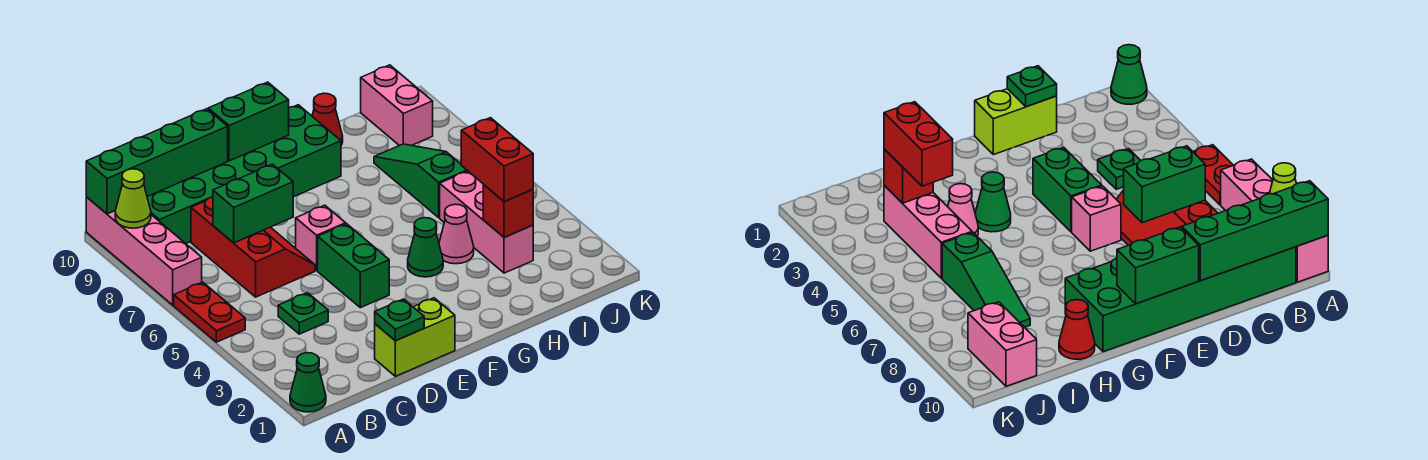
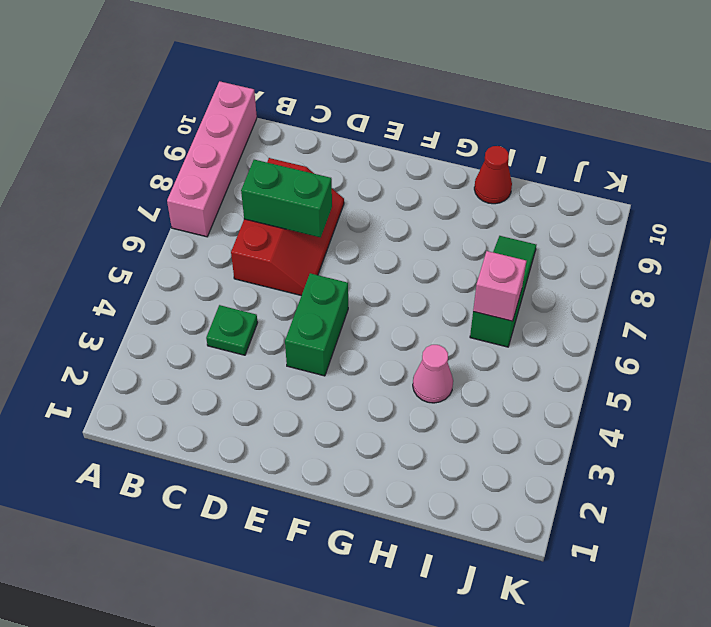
pink brick I6 level 2 -> pink brick E6 level 1
none -> green cone A1 level 1
none -> red plate A5:A6 level 1
none -> green brick B9:G10 level 1

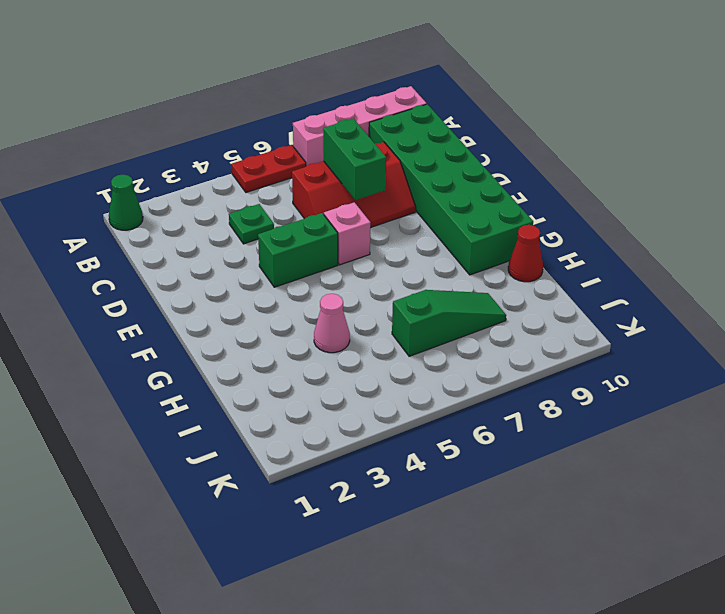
none -> lime brick D1:E1 level 1
none -> green cone G4 level 1
none -> pink brick I3:I5 level 1

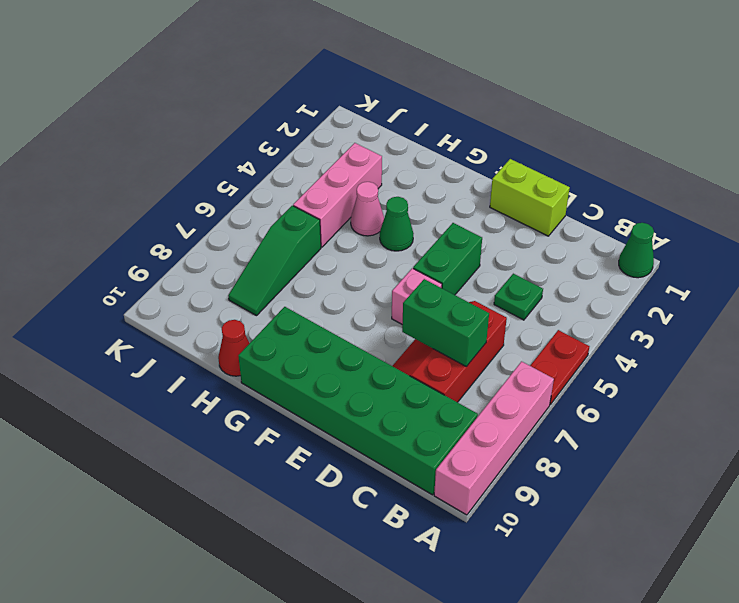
none -> pink brick J9:J10 level 1
none -> lime cone A9 level 2
none -> green brick A10:D10 level 2

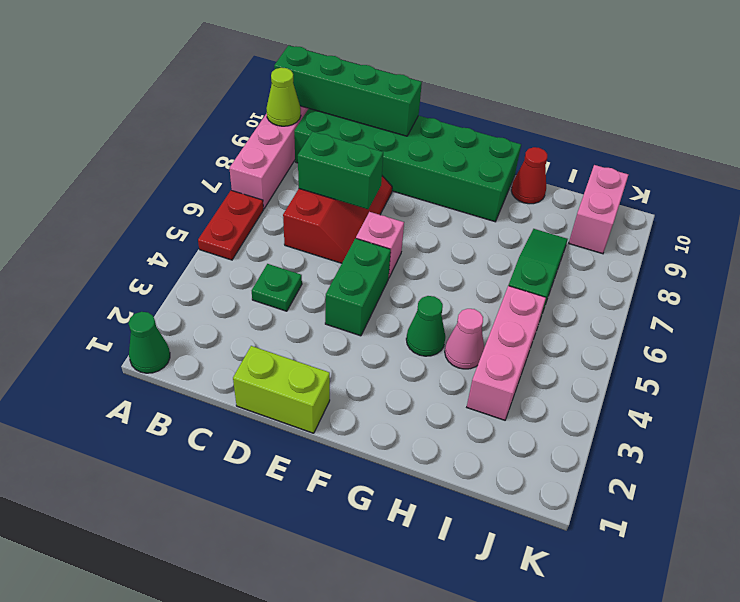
none -> green plate D1 level 2
none -> green brick E10:F10 level 2
none -> red brick I3 level 2

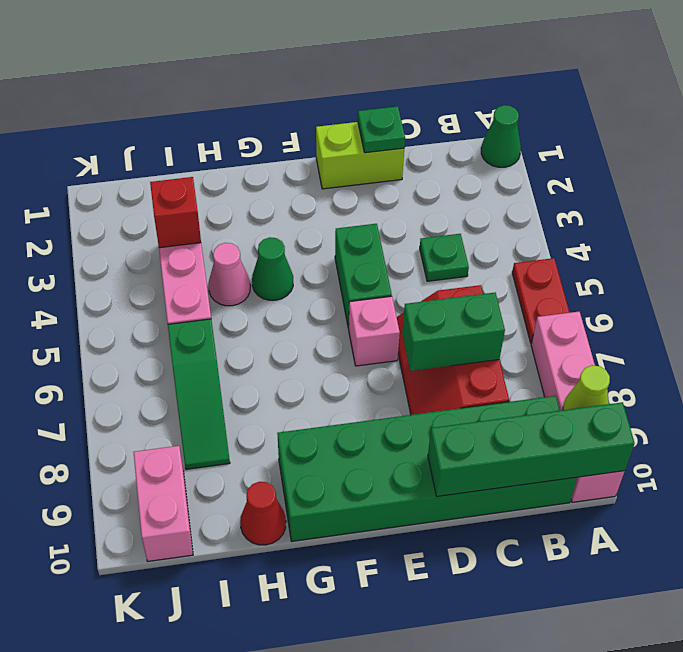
none -> green brick E10:F10 level 2
none -> red brick I3:I4 level 3

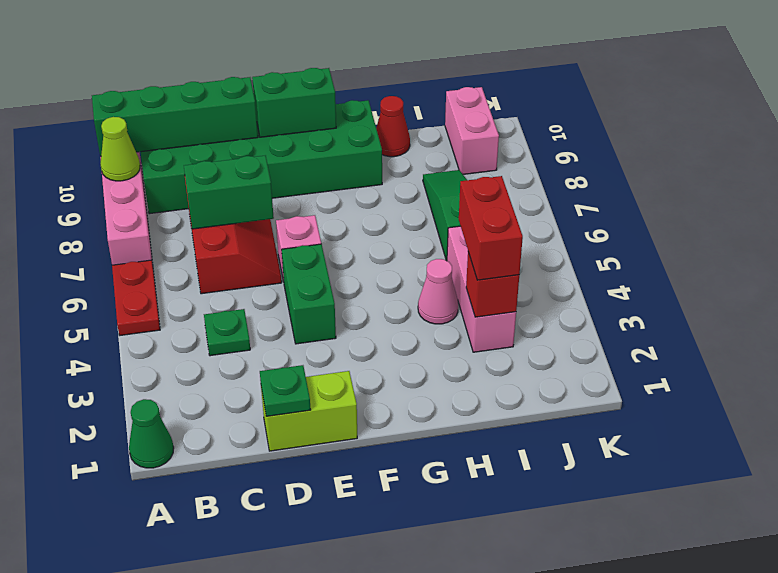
none -> green cone G4 level 1

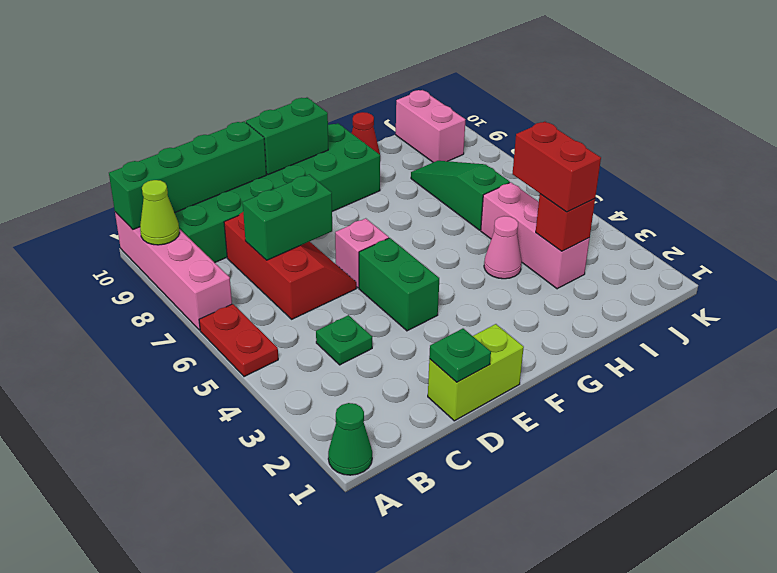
none -> green cone G4 level 1

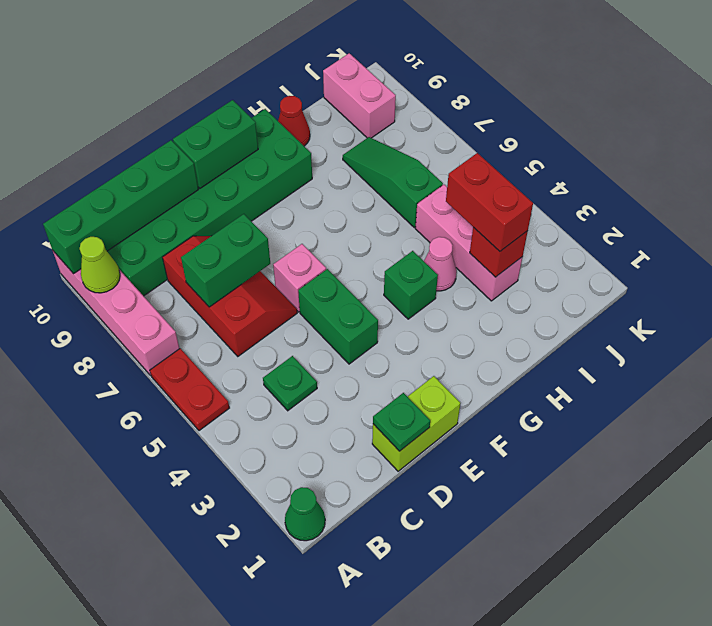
green brick G4 level 1 -> green cone G4 level 1

